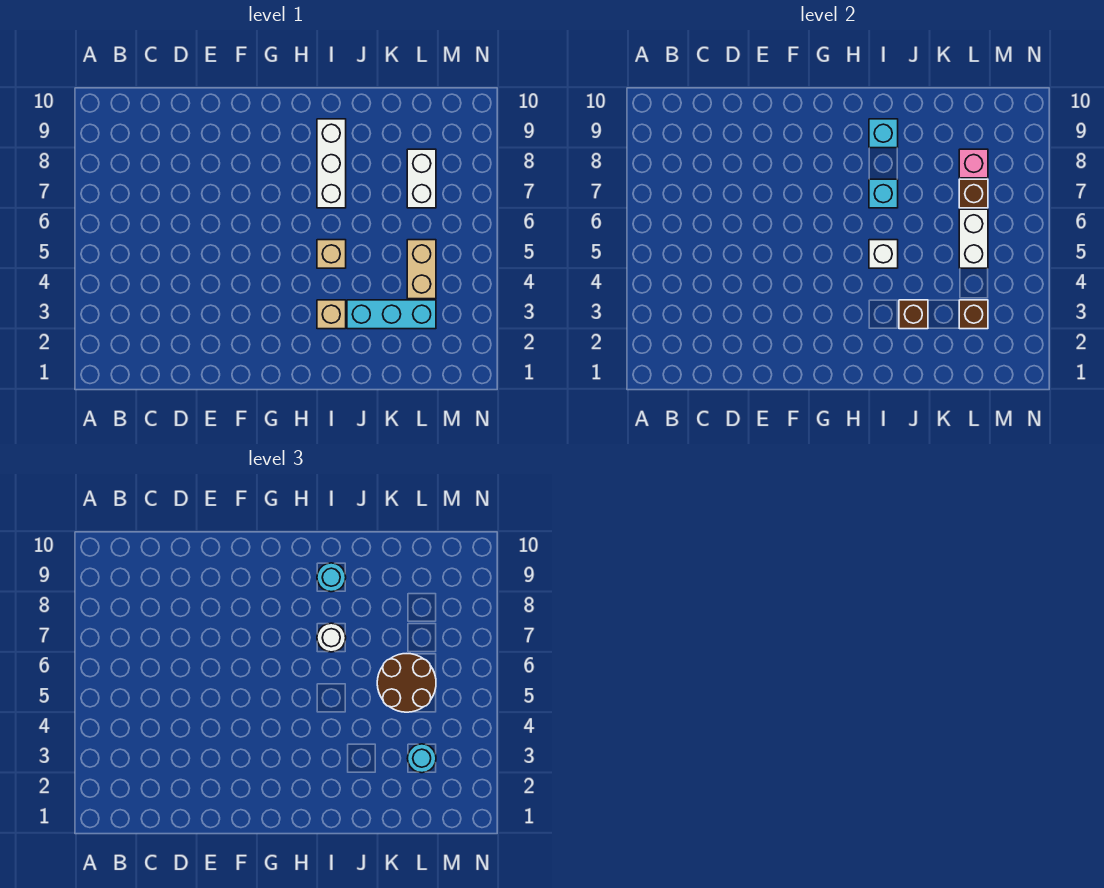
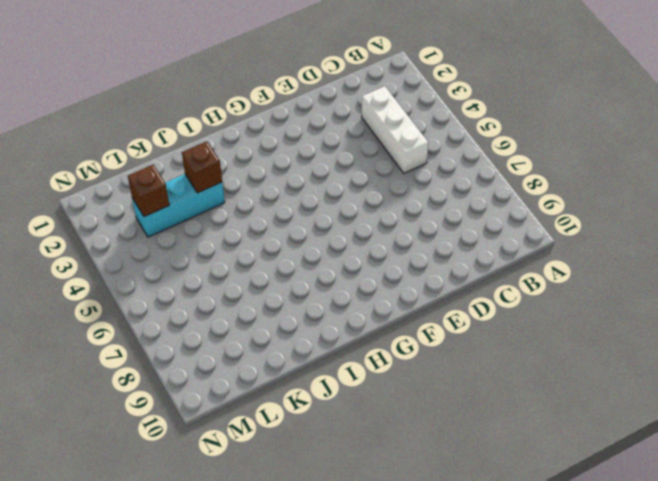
white brick C3:C5 level 1 -> white brick I7:I9 level 1
none -> tan brick I3 level 1
none -> tan brick I5 level 1
none -> tan brick L4:L5 level 1

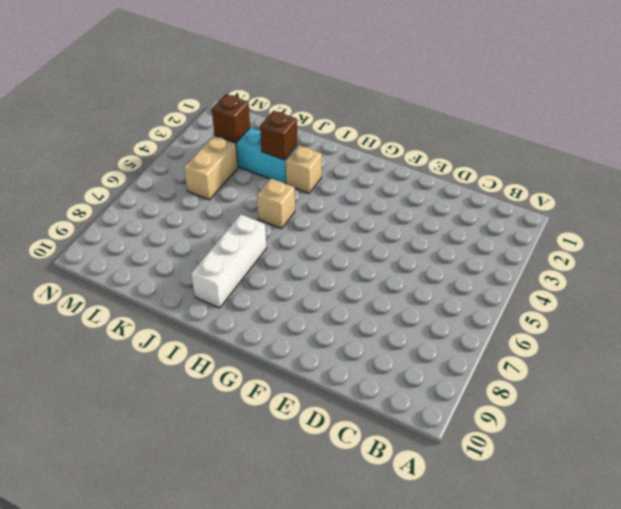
none -> white brick L7:L8 level 1
none -> white brick I5 level 2
none -> cyan brick I7 level 2

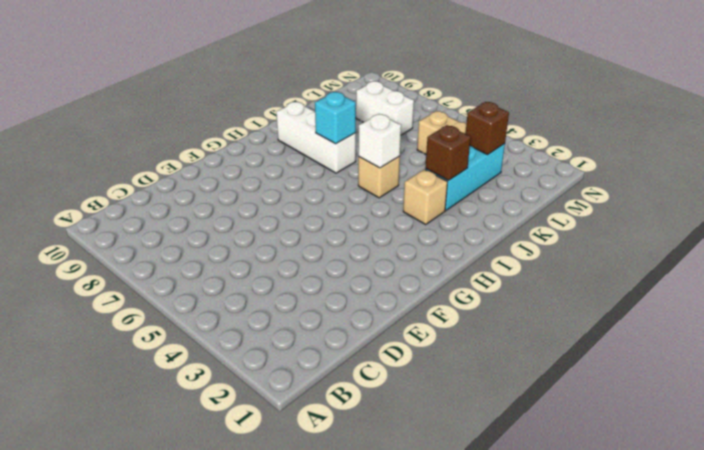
none -> cyan brick I9 level 2
none -> white brick L5:L6 level 2
none -> brown brick L7 level 2

